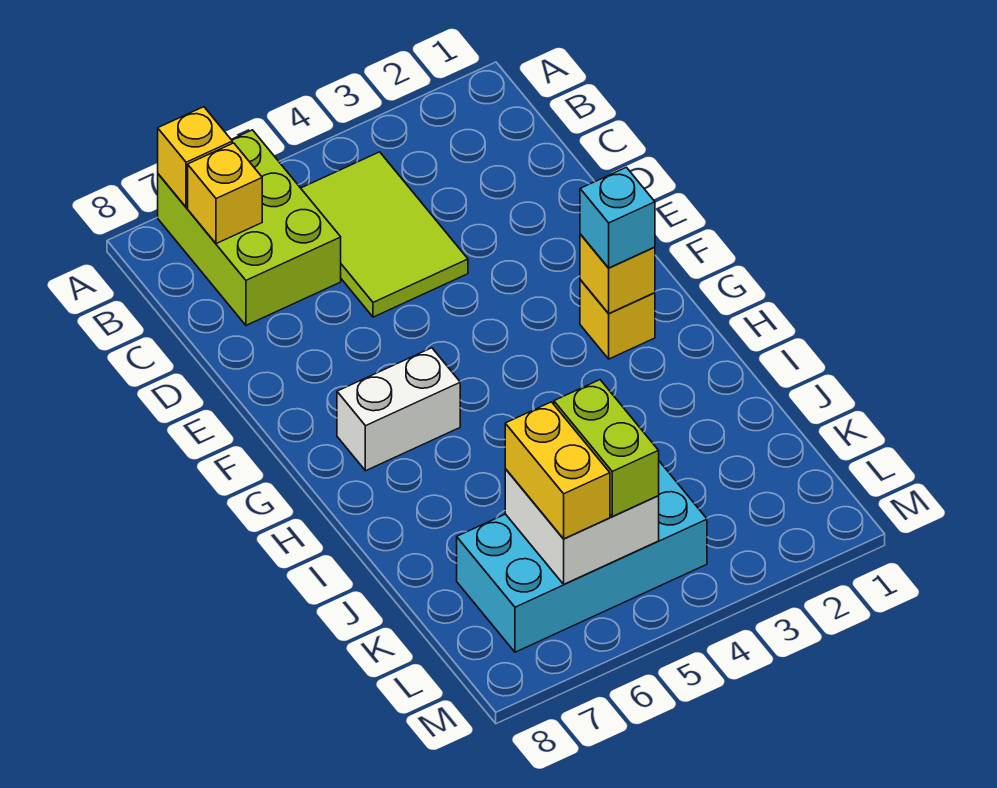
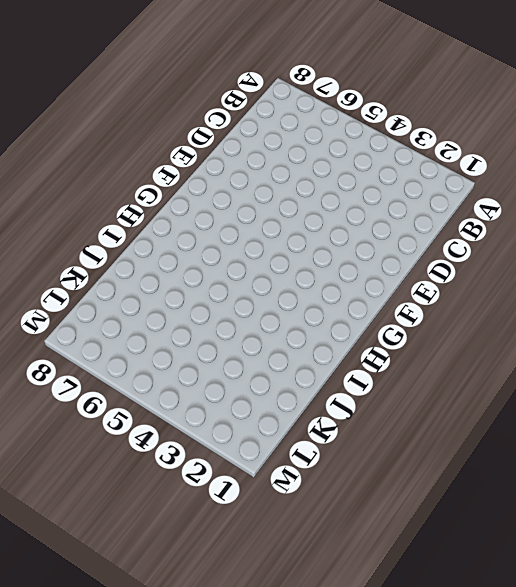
none -> lime brick A6:C7 level 1
none -> lime tile B4:D5 level 1
none -> yellow brick G2 level 1

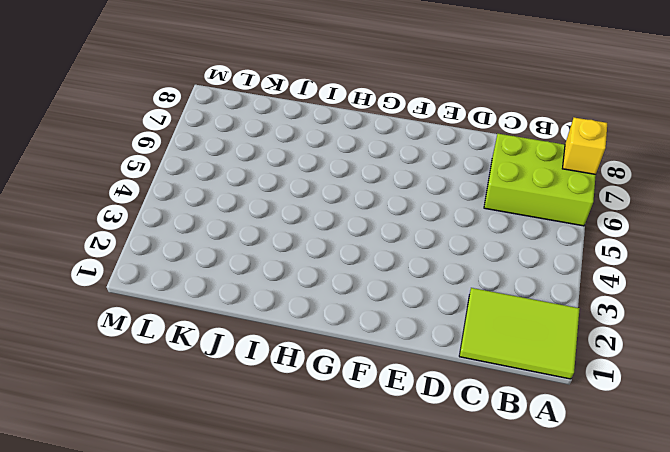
lime tile A1:C2 level 1 -> lime tile B4:D5 level 1
none -> yellow brick G2 level 1
none -> white brick G6:G7 level 1
none -> cyan brick K4:L7 level 1

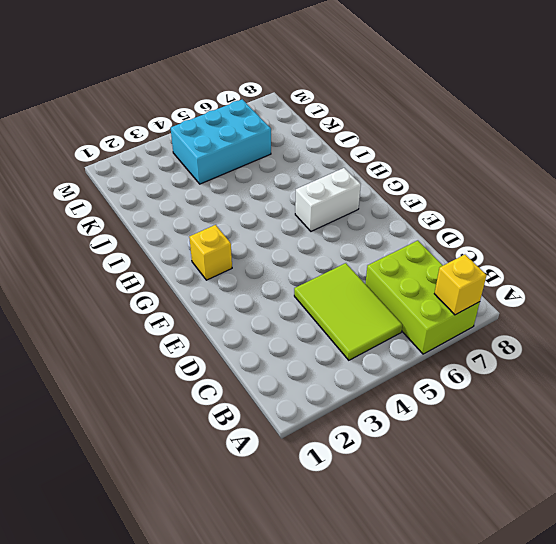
cyan brick K4:L6 level 1 -> cyan brick K4:L7 level 1
none -> yellow brick B7 level 2
none -> yellow brick G2 level 2
none -> white brick K5:L6 level 2

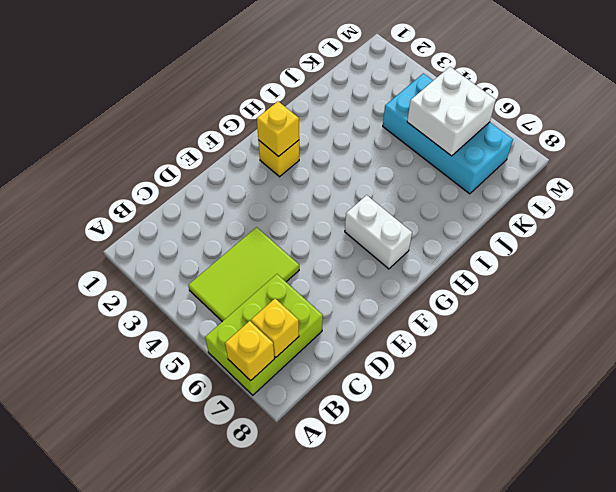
none -> cyan brick G2 level 3
none -> lime brick K5:L5 level 3
none -> yellow brick K6:L6 level 3

